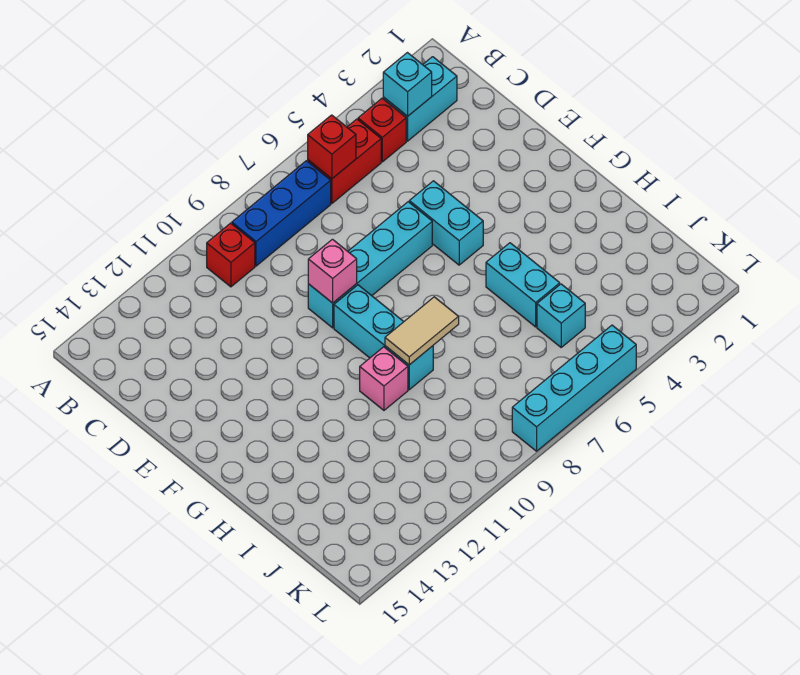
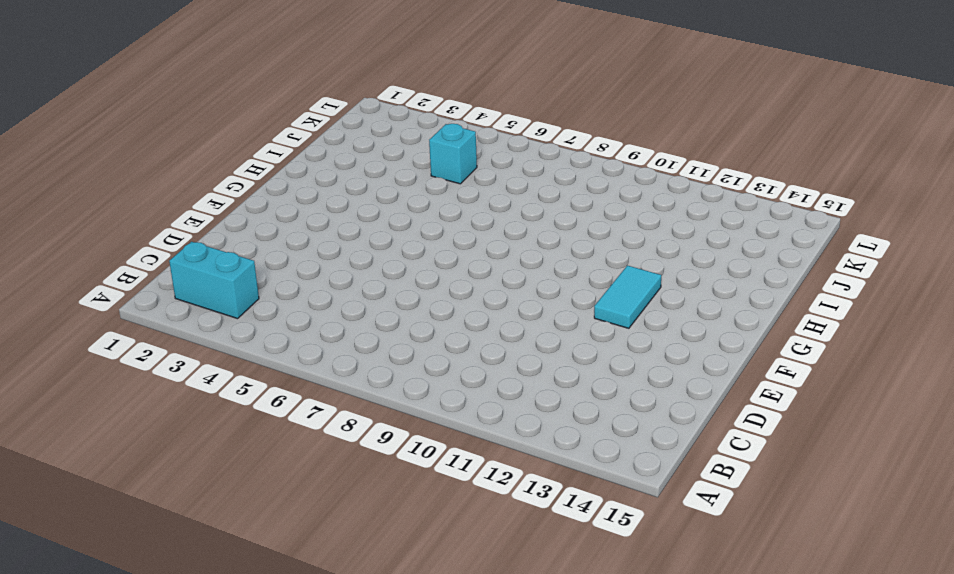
cyan tile F12:G12 level 1 -> none
none -> red brick B4 level 1
none -> red brick B5:B6 level 1
none -> blue brick B7:B9 level 1

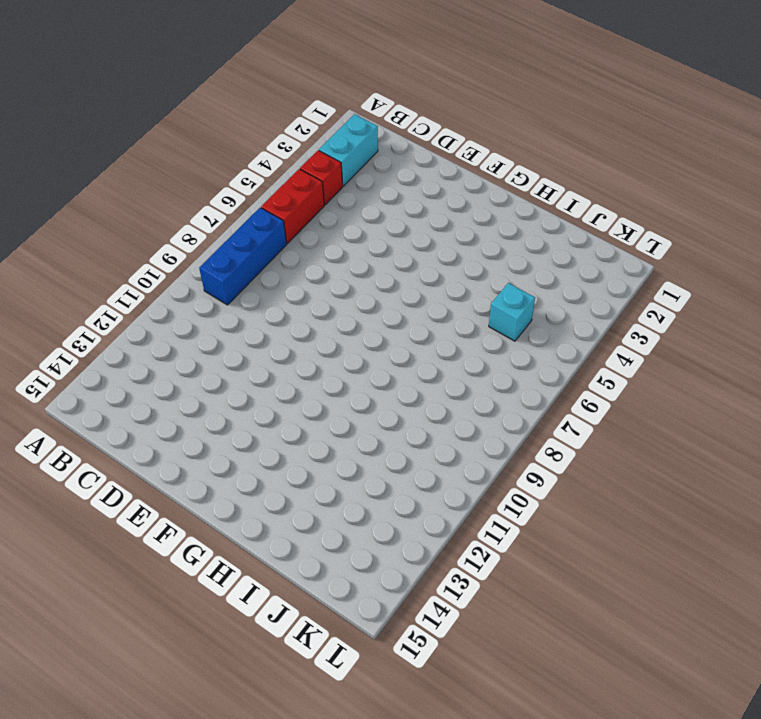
none -> red brick B10 level 1
none -> cyan brick E5:F5 level 1
none -> cyan brick E6:E9 level 1

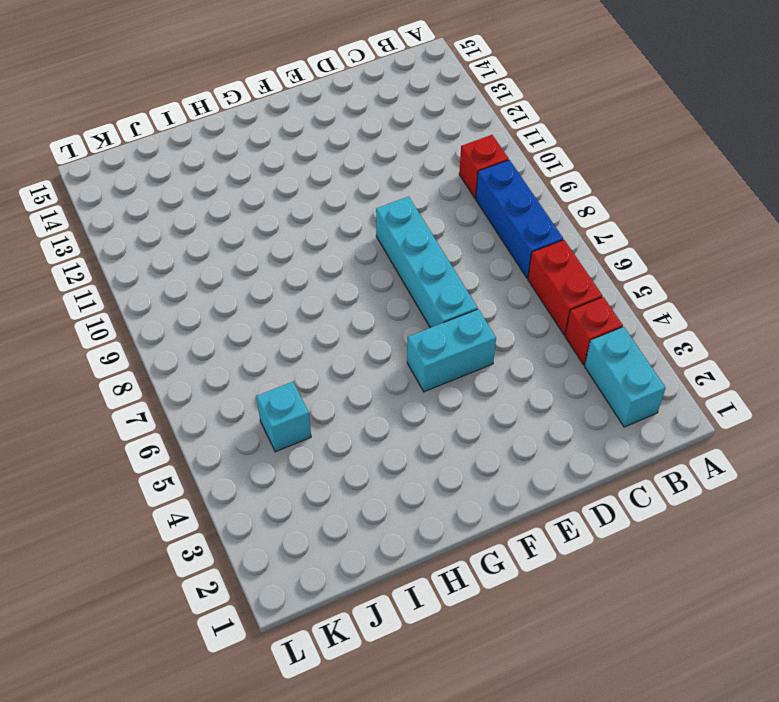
none -> cyan brick F9:H9 level 1
none -> cyan brick H5:I5 level 1
none -> pink brick H10 level 1

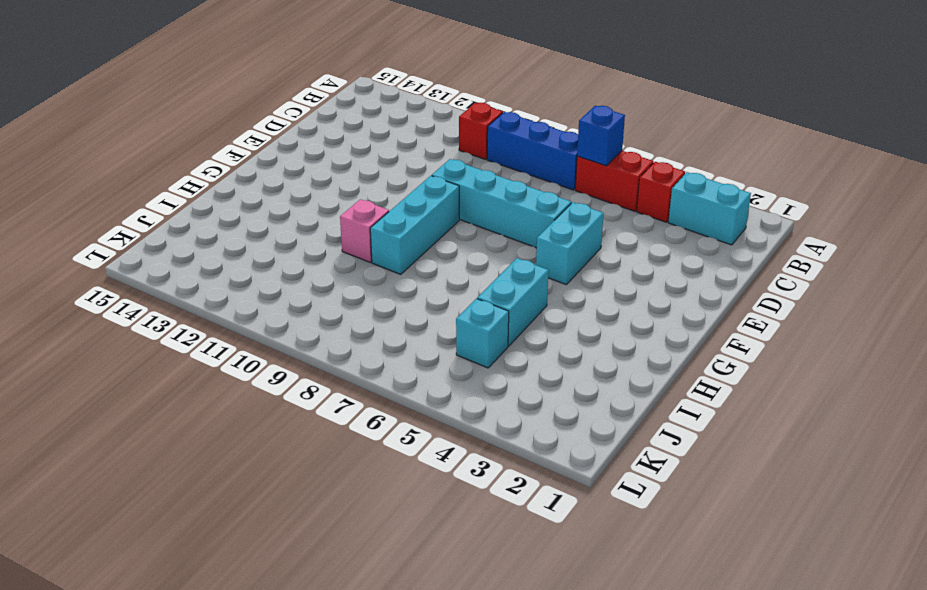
blue brick B6 level 2 -> red brick B6 level 2
none -> cyan brick L5:L8 level 1
none -> cyan brick B3 level 2
none -> pink brick E9 level 2

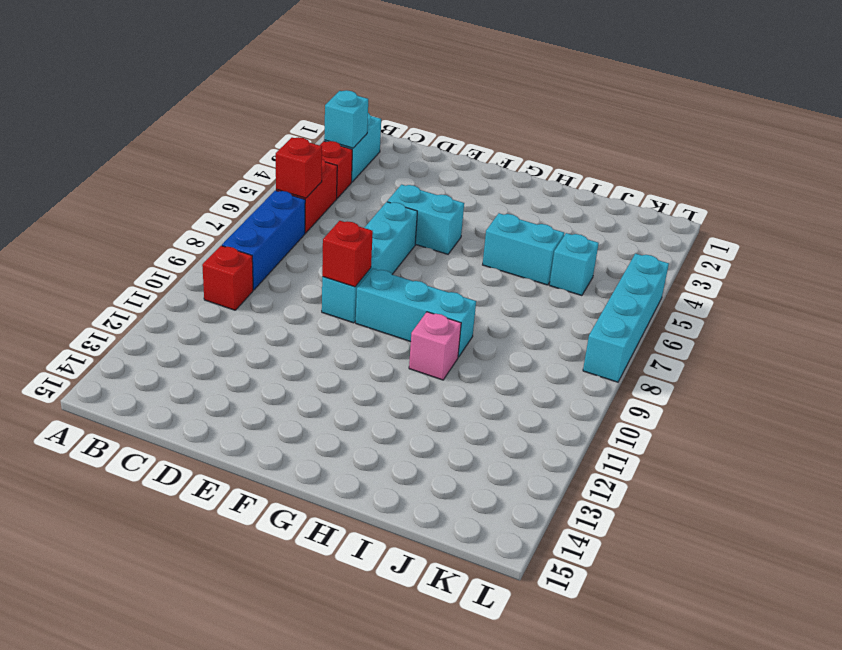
red brick E9 level 2 -> pink brick E9 level 2
none -> tan tile H8:H9 level 2

